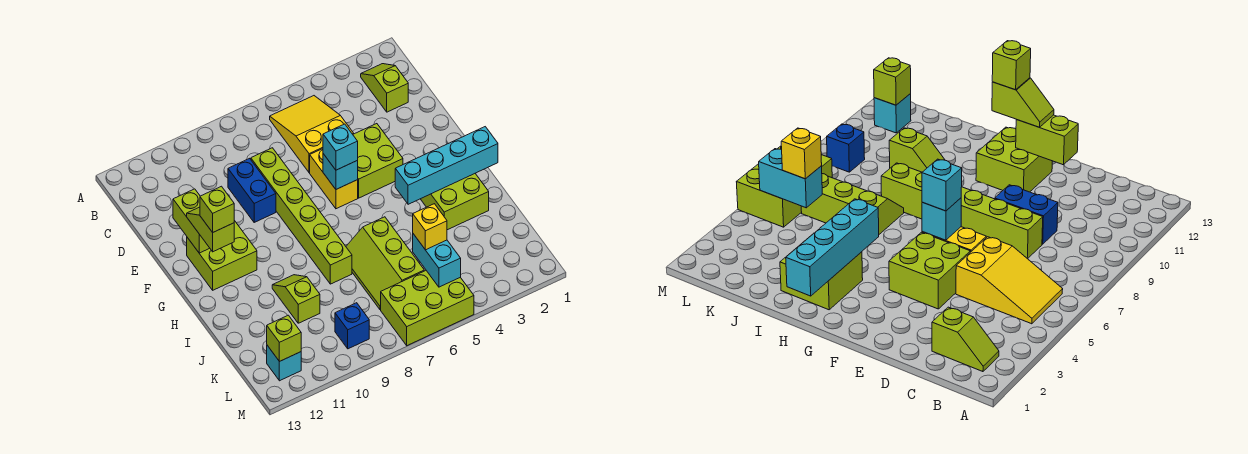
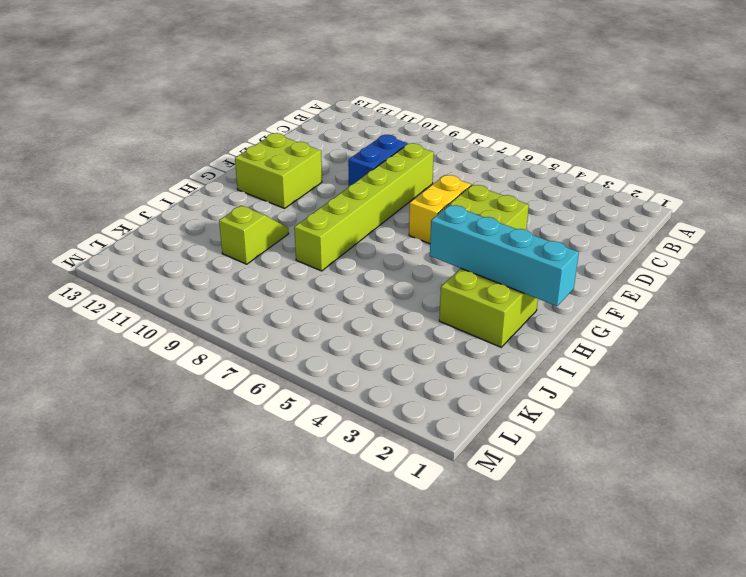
none -> lime slope B2:C2 level 1 top C
none -> yellow slope B5:D6 level 1 top D
none -> lime slope I6:K7 level 1 top 6

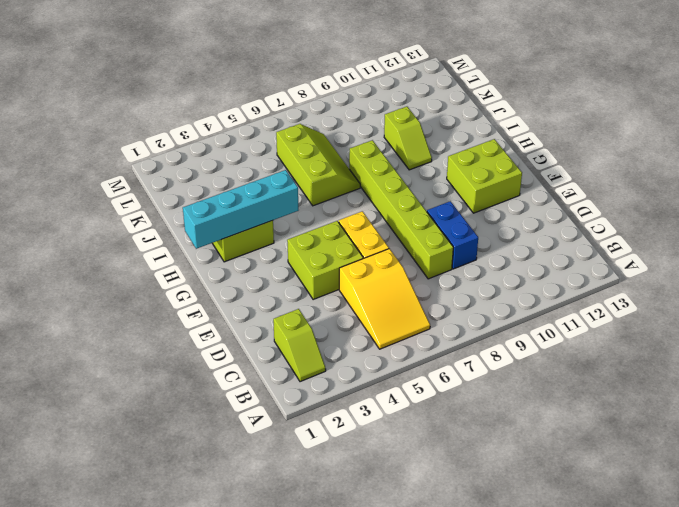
none -> lime brick L5:M7 level 1
none -> blue brick L9 level 1
none -> cyan brick L12 level 1

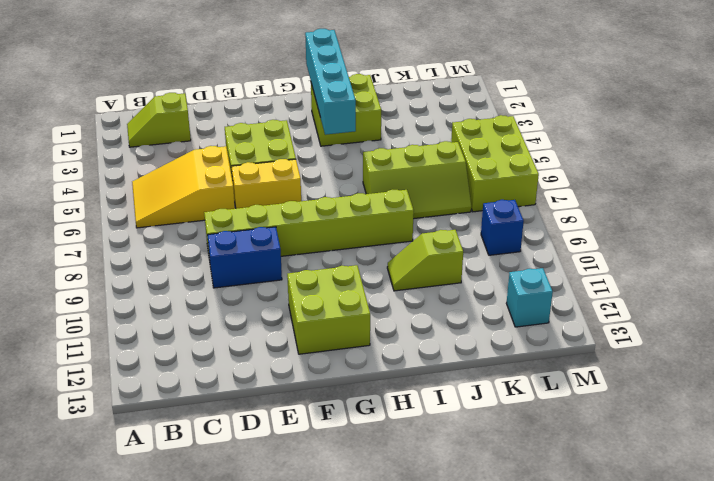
none -> lime brick E12:F12 level 2
none -> cyan brick F6 level 2
none -> cyan brick K5:L5 level 2

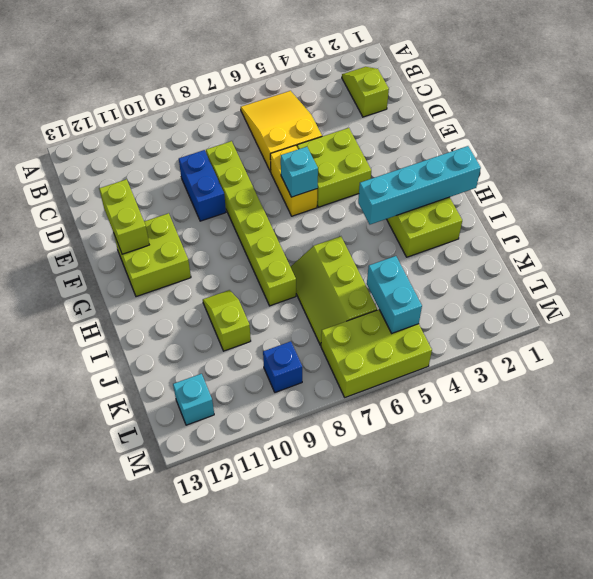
none -> lime brick L12 level 2
none -> cyan brick F6 level 3
none -> lime slope F12:G12 level 3 top G

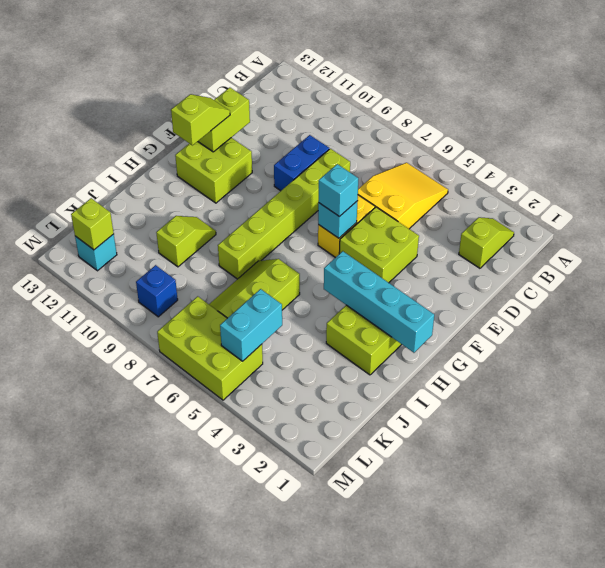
none -> yellow brick K5 level 3
none -> lime brick G12 level 4

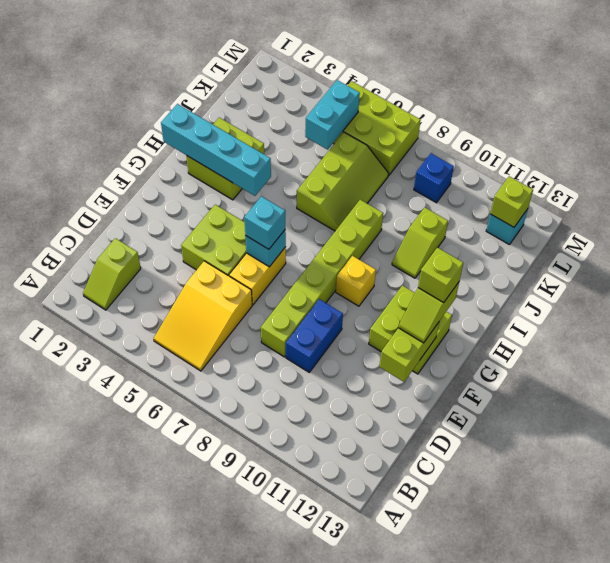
yellow brick G9 level 1 -> yellow brick K5 level 3

